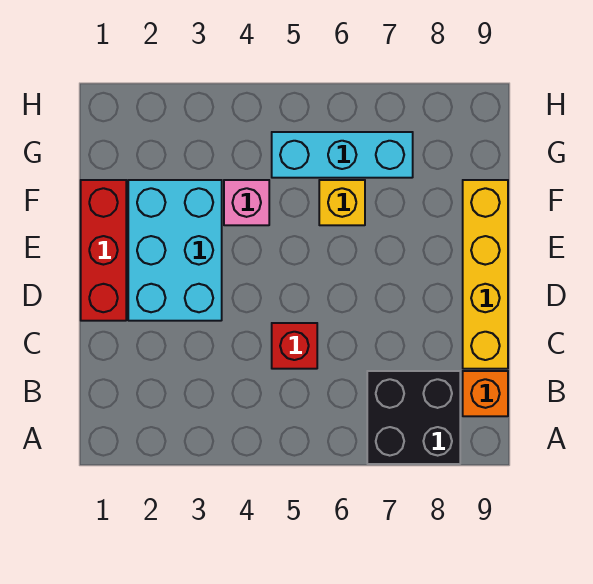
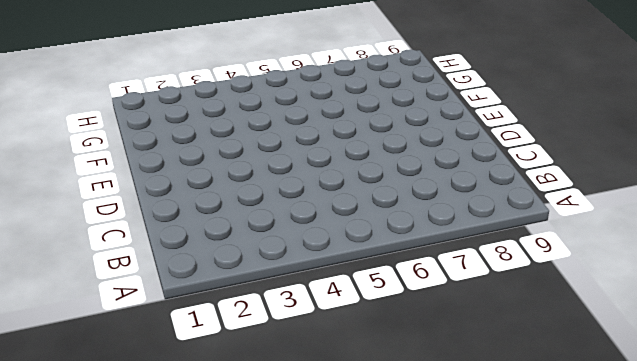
none -> black brick A7:B8 level 1
none -> orange brick B9 level 1

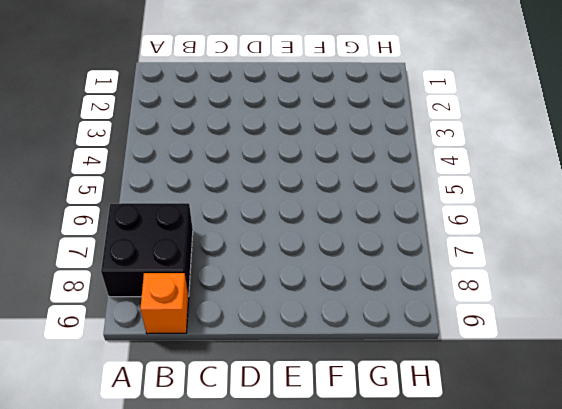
none -> red brick C5 level 1
none -> yellow brick C9:F9 level 1

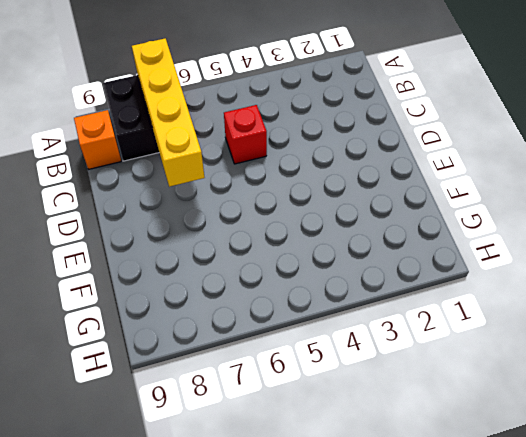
yellow brick A7:D7 level 2 -> yellow brick C9:F9 level 1
none -> red brick D1:F1 level 1
none -> cyan brick D2:F3 level 1

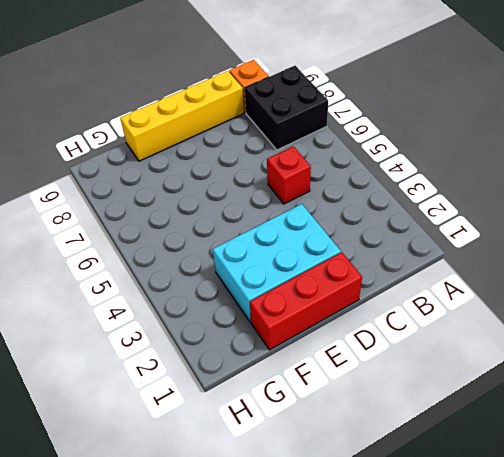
none -> pink brick F4 level 1
none -> yellow brick F6 level 1

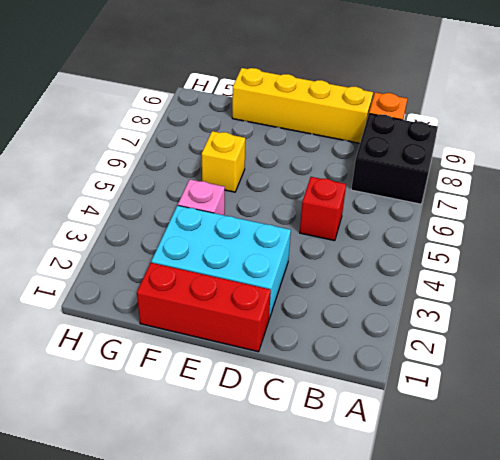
none -> cyan brick G5:G7 level 1

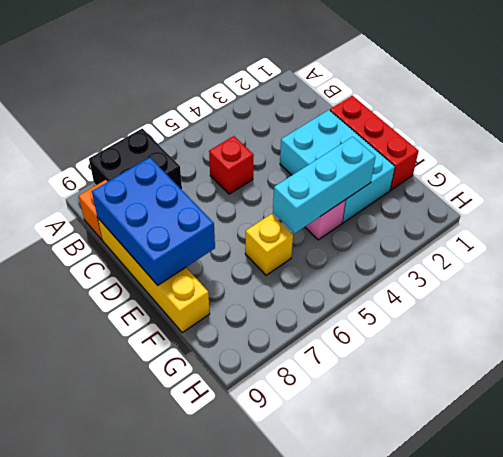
blue brick C8:E9 level 2 -> none
cyan brick F3:F5 level 2 -> cyan brick G5:G7 level 1

